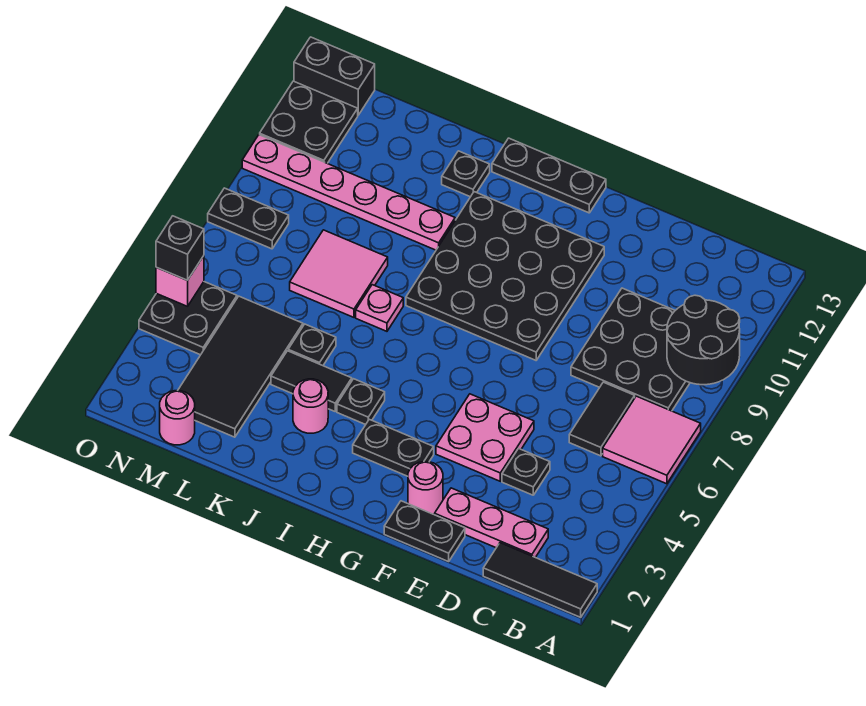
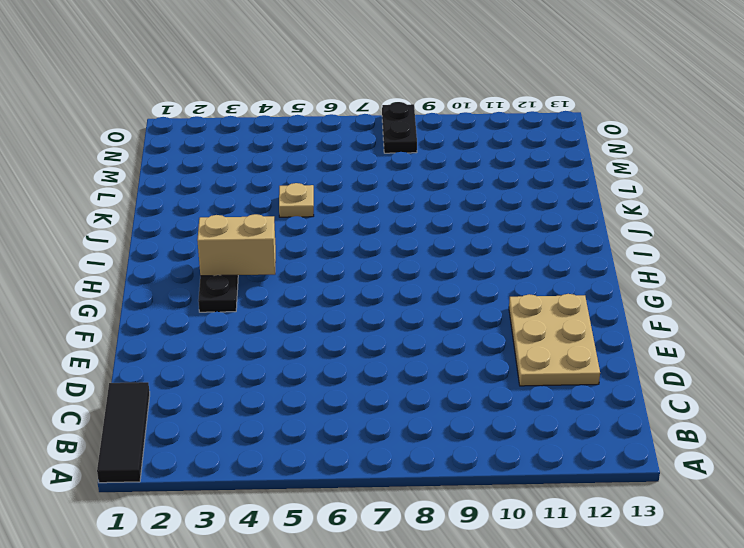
tan plate D11:F12 level 1 -> black plate F8:I11 level 1
tan brick H3:H4 level 2 -> none
tan plate K5 level 1 -> black plate K5 level 1
none -> pink tile A6:B7 level 1
none -> black plate B8:D10 level 1
none -> pink plate C2:E2 level 1

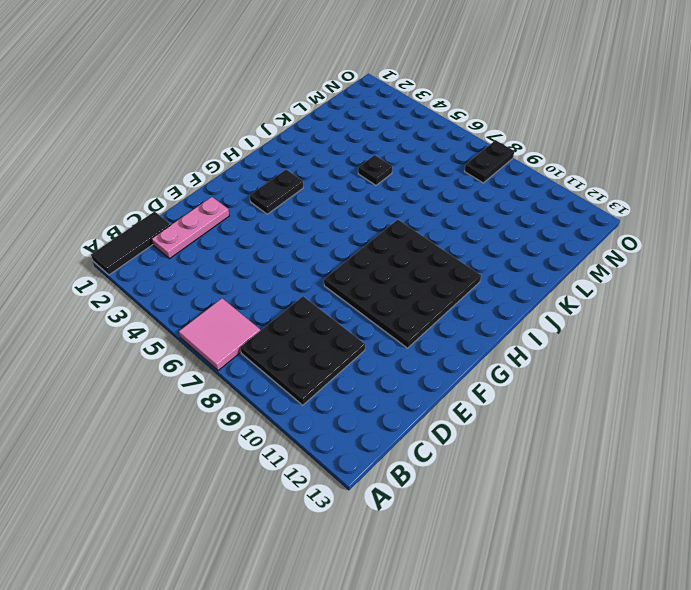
none -> black tile C6:C7 level 1
none -> black plate D4 level 1
none -> black plate E1:F1 level 1

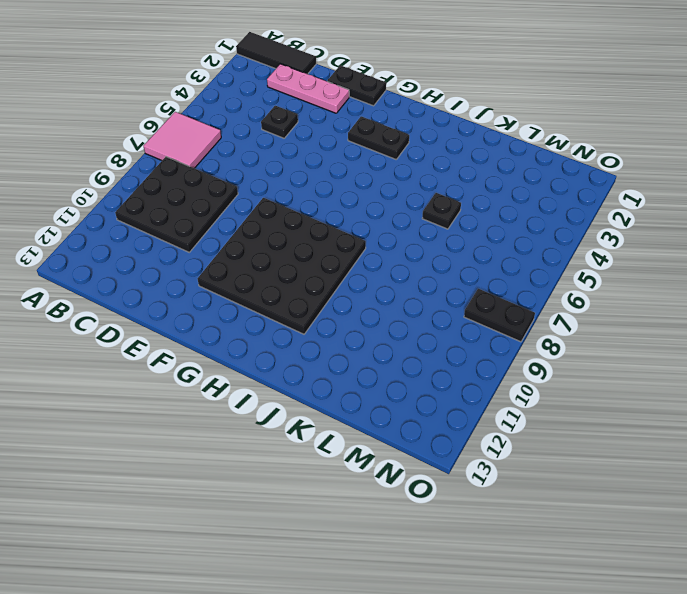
none -> black tile C6:C7 level 1
none -> pink plate E4:F5 level 1
none -> pink round brick F2 level 1

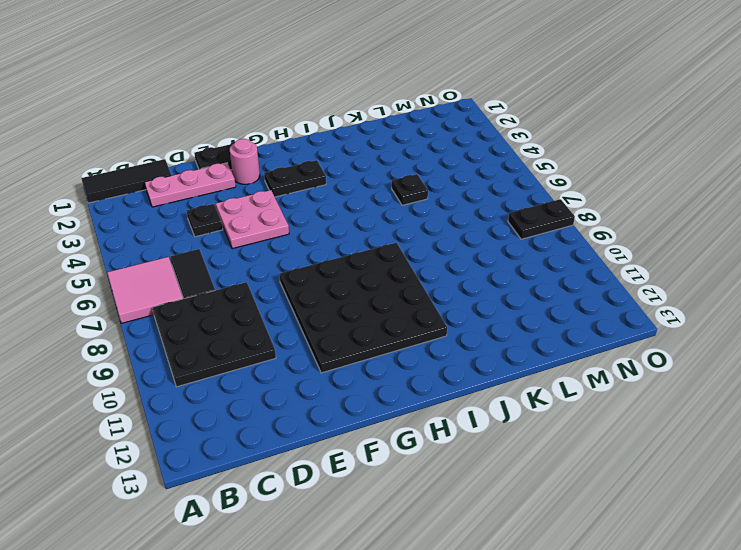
none -> black plate G13:I13 level 1
none -> black plate I4 level 1
none -> pink round brick J3 level 1

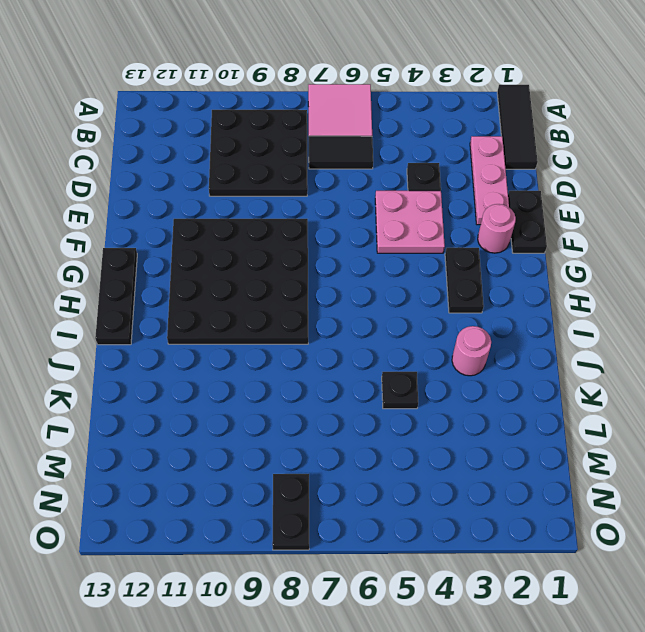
none -> black plate I4 level 1
none -> black tile J4:K4 level 1
none -> pink plate J7 level 1

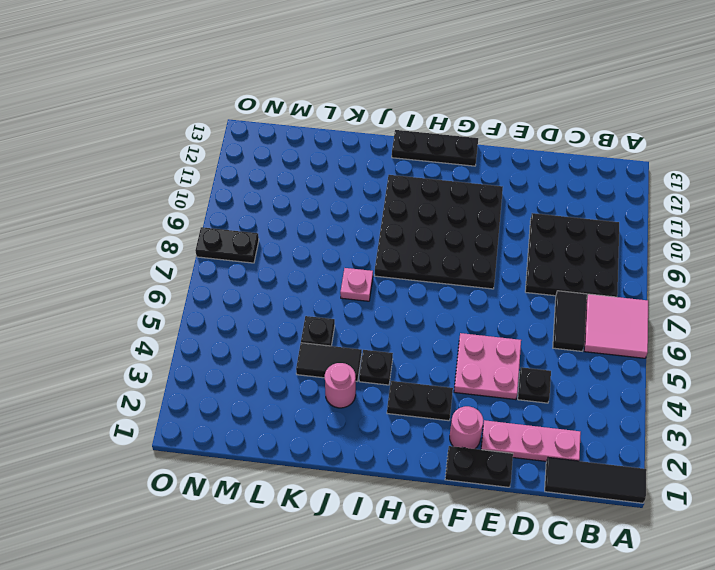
none -> pink plate J10:O10 level 1
none -> black plate J12 level 1
none -> pink tile K7:L8 level 1

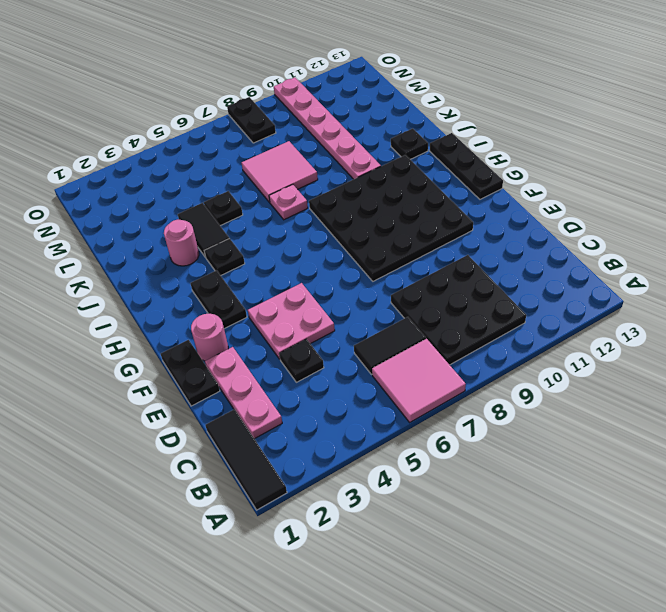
none -> black tile L2:M5 level 1
none -> pink round brick M1 level 1
none -> black plate N4:O5 level 1

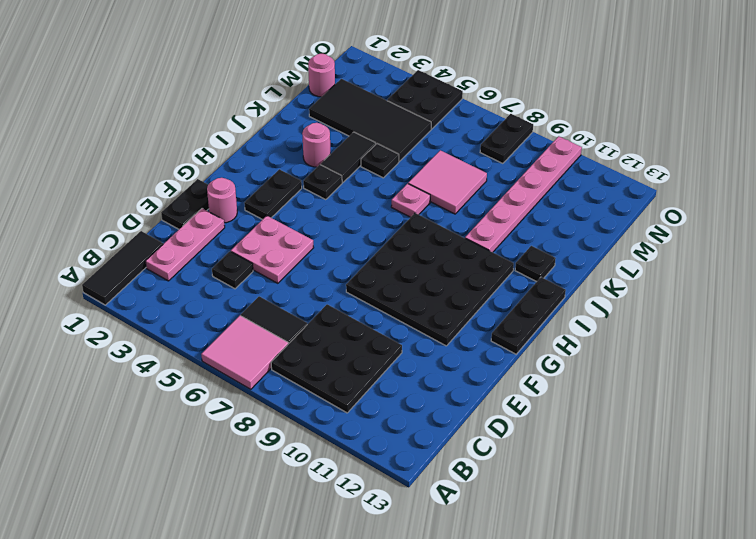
none -> black plate N11:O12 level 1
none -> black brick N13:O13 level 1
none -> black round brick A9:B10 level 2

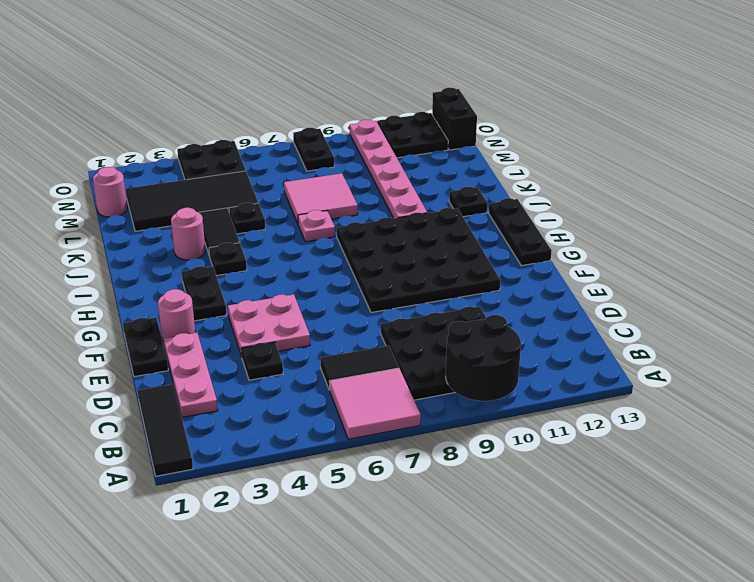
none -> pink brick O5 level 2
none -> black brick O5 level 3

